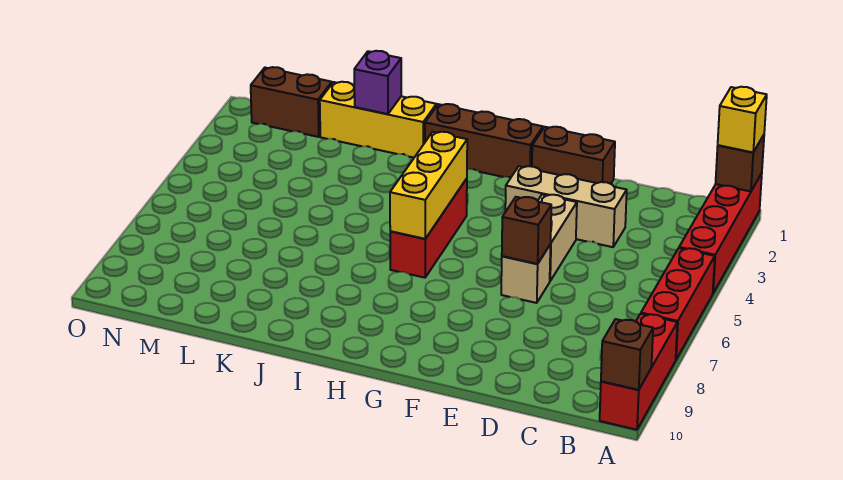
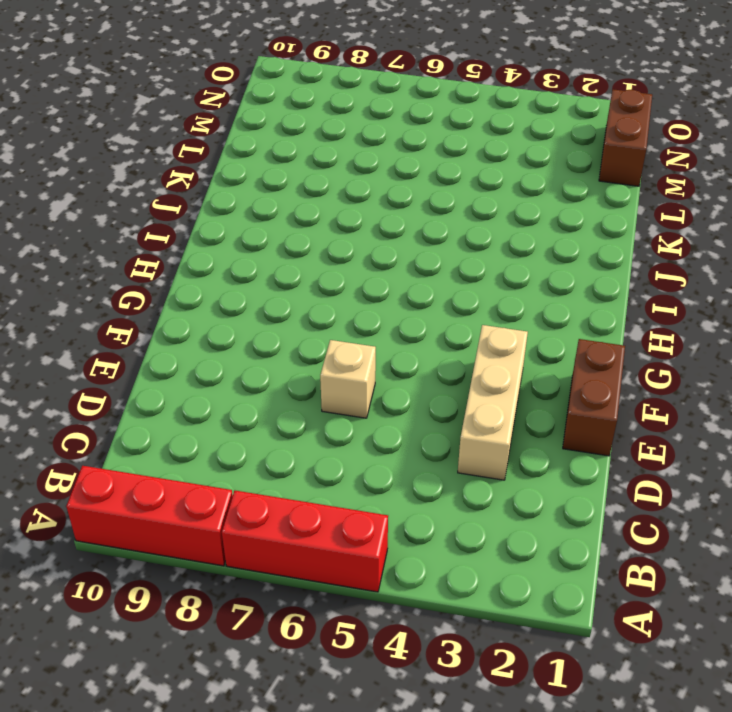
none -> red brick A1:A4 level 1
none -> tan brick E4:E5 level 1
none -> brown brick G1:I1 level 1

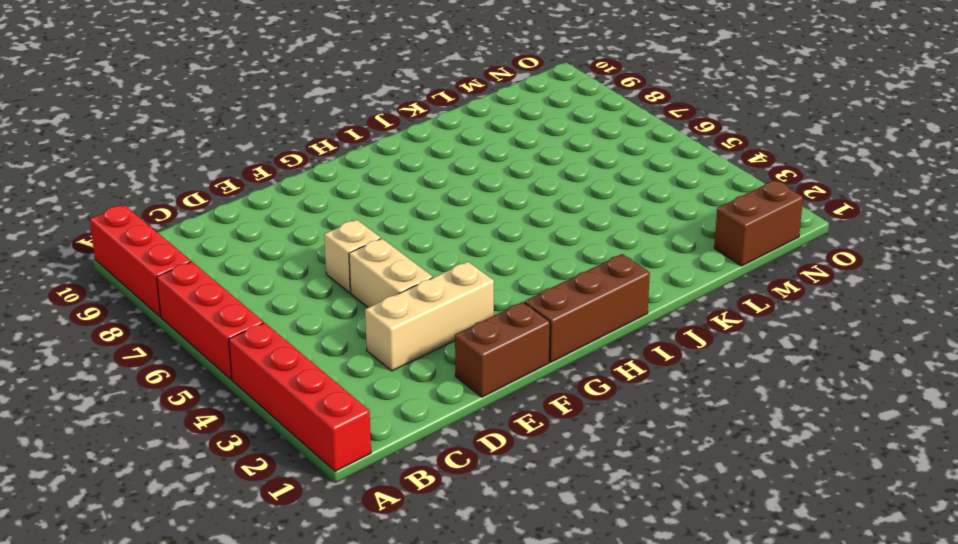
none -> red brick H4:H6 level 1
none -> yellow brick J1:L1 level 1
none -> brown brick A1 level 2

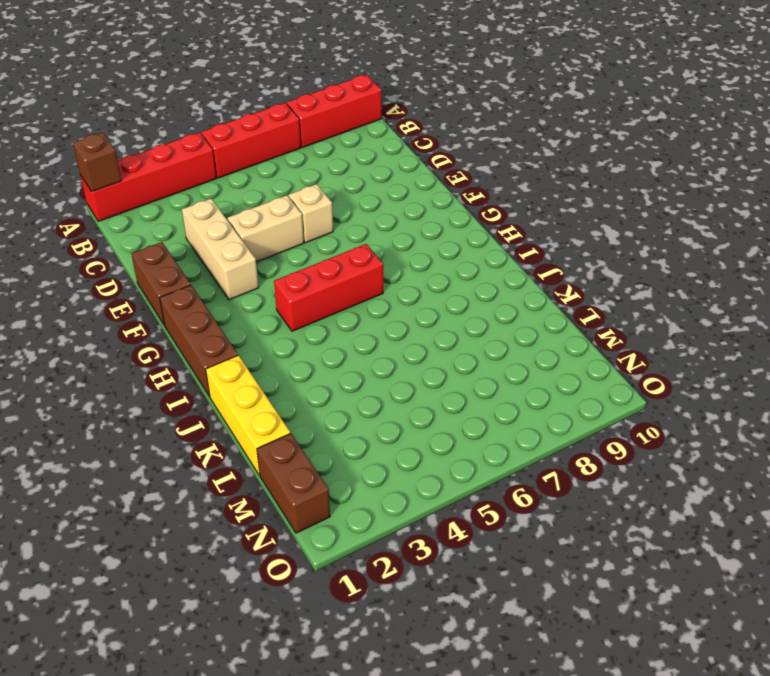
none -> brown brick A10 level 2
none -> brown brick E6 level 2
none -> yellow brick H4:H6 level 2

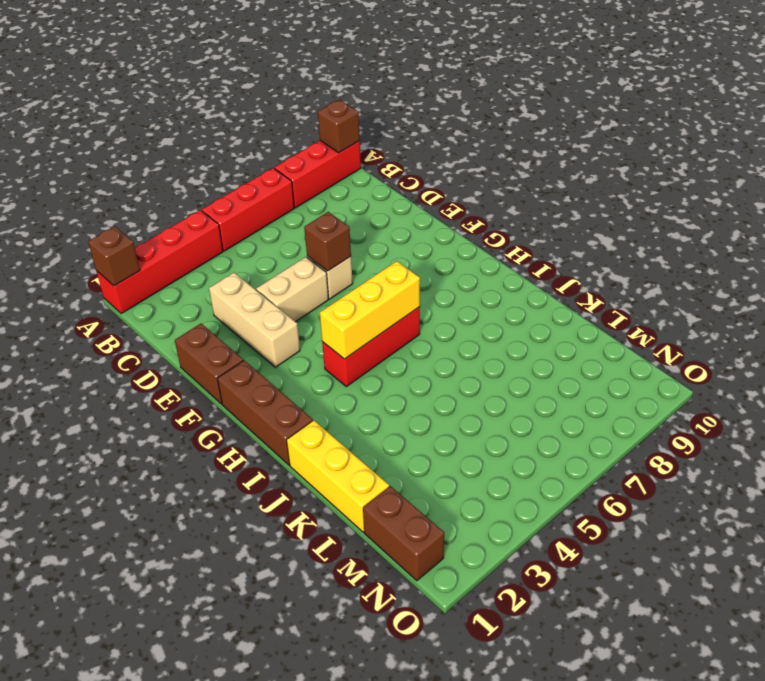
none -> purple brick K1 level 2
none -> yellow brick A1 level 3

